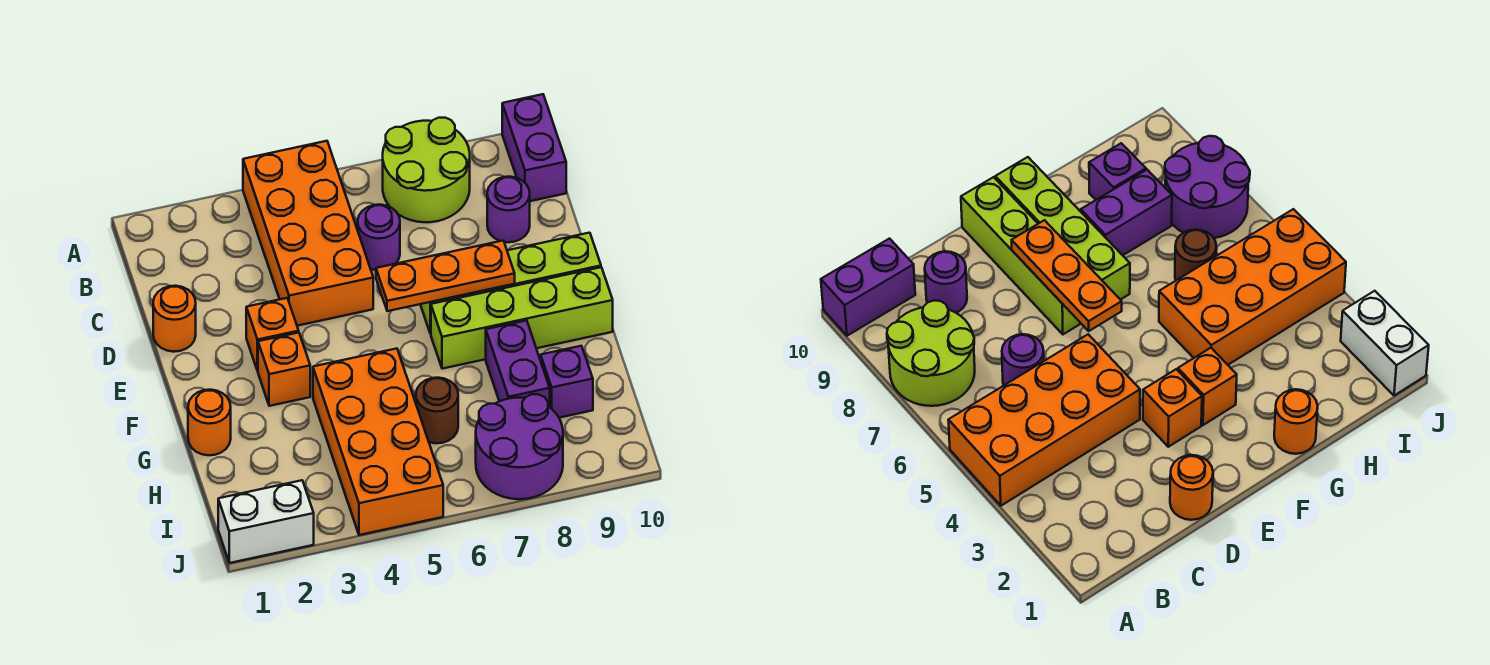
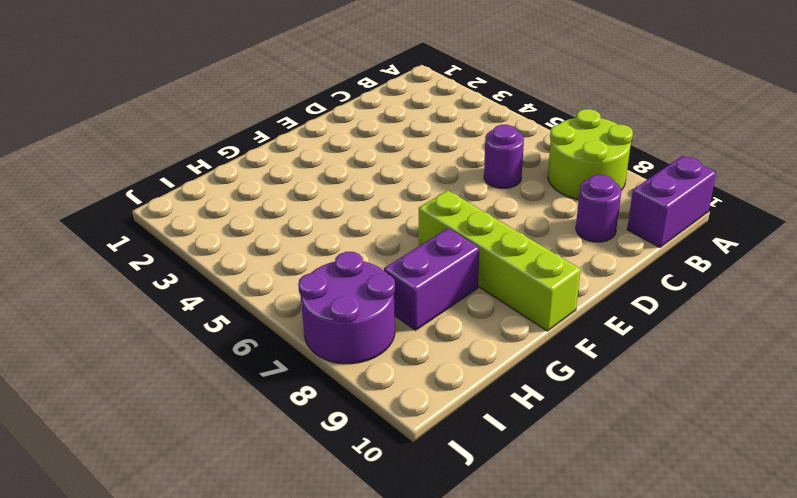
none -> orange brick A4:D5 level 1
none -> orange round brick D1 level 1
none -> orange brick E3 level 1

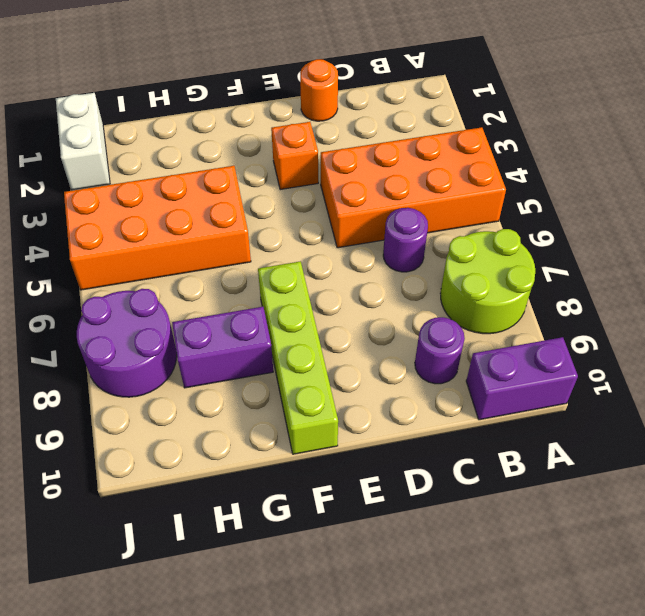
none -> lime brick E7:E10 level 1
none -> orange brick F3 level 1
none -> orange round brick G1 level 1

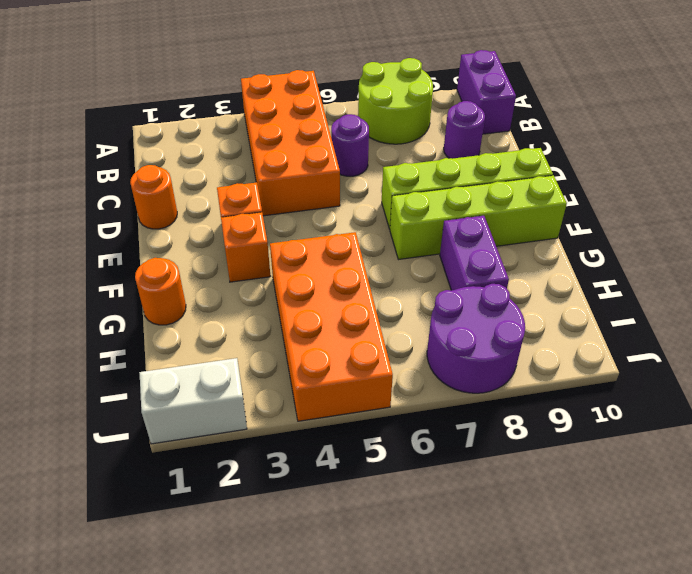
none -> brown round brick H6 level 1
none -> purple brick H9 level 1
none -> orange plate E6:E8 level 2

